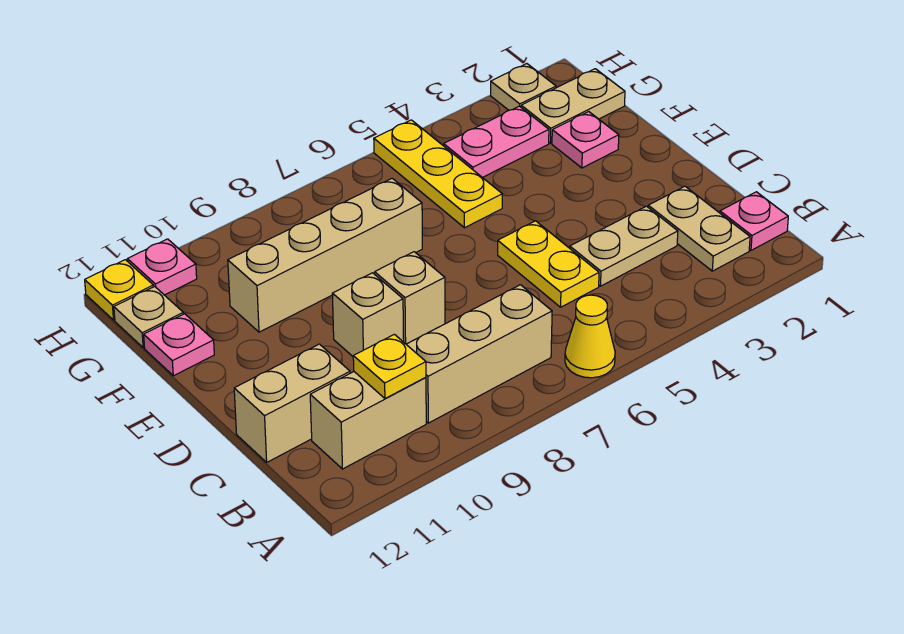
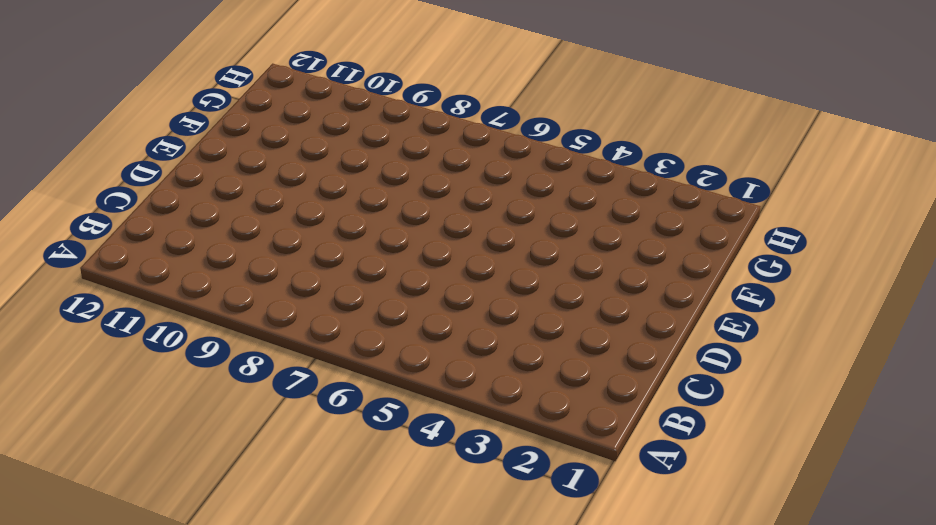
none -> yellow cone A6 level 1
none -> pink plate B1 level 1
none -> tan plate B2:C2 level 1

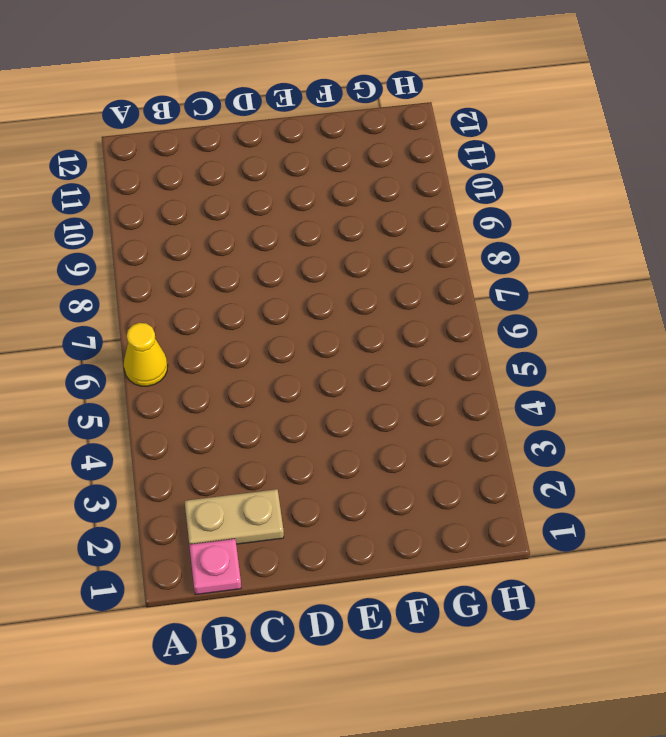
none -> tan brick B7:B9 level 1
none -> tan brick B10:B11 level 1
none -> tan plate C3:C4 level 1

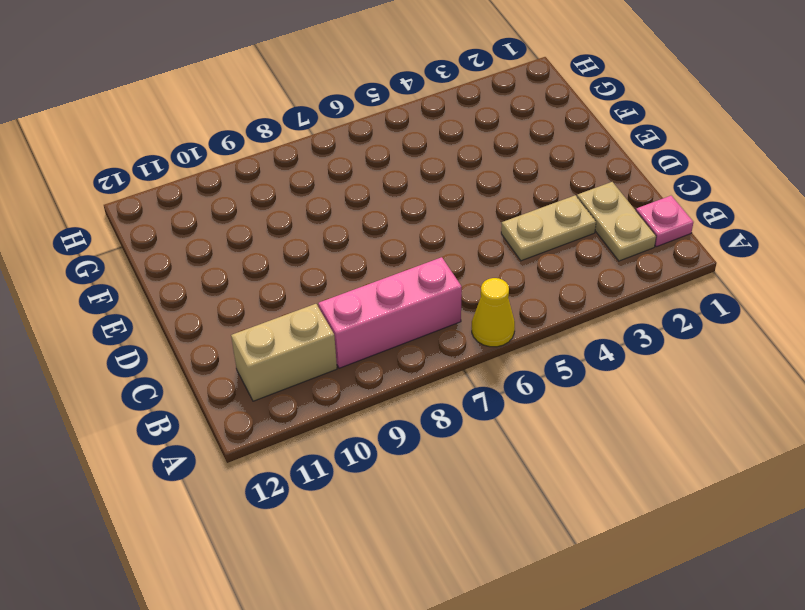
pink brick B7:B9 level 1 -> tan brick B7:B9 level 1
none -> yellow plate C5:D5 level 1
none -> tan brick C11:C12 level 1
none -> tan brick D8 level 1

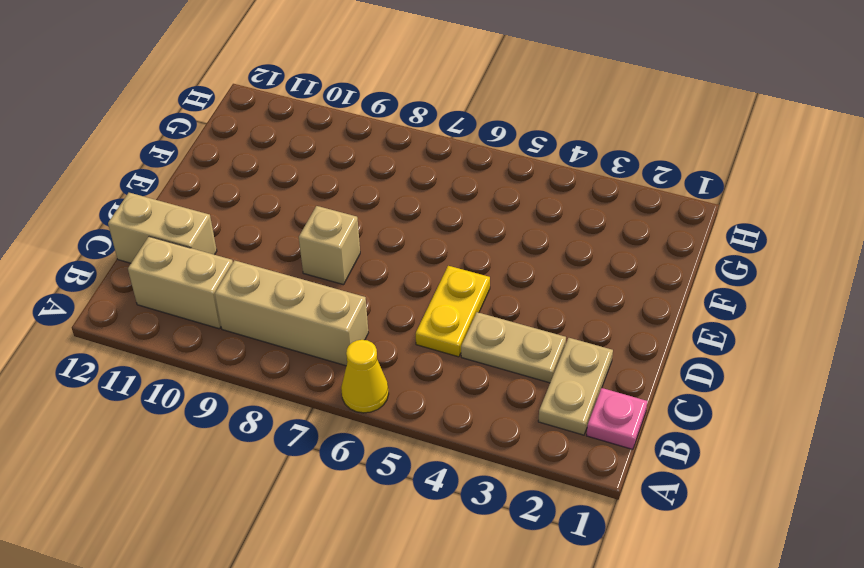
none -> tan brick D9 level 1
none -> pink plate F2 level 1
none -> yellow plate F5:H5 level 1

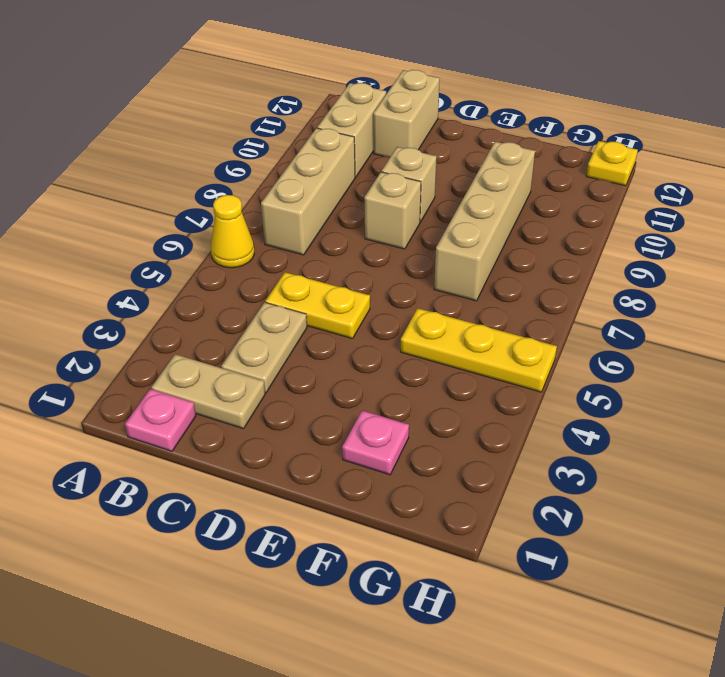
none -> pink plate F12 level 1
none -> tan plate G1:G2 level 1
none -> pink plate G3:G4 level 1

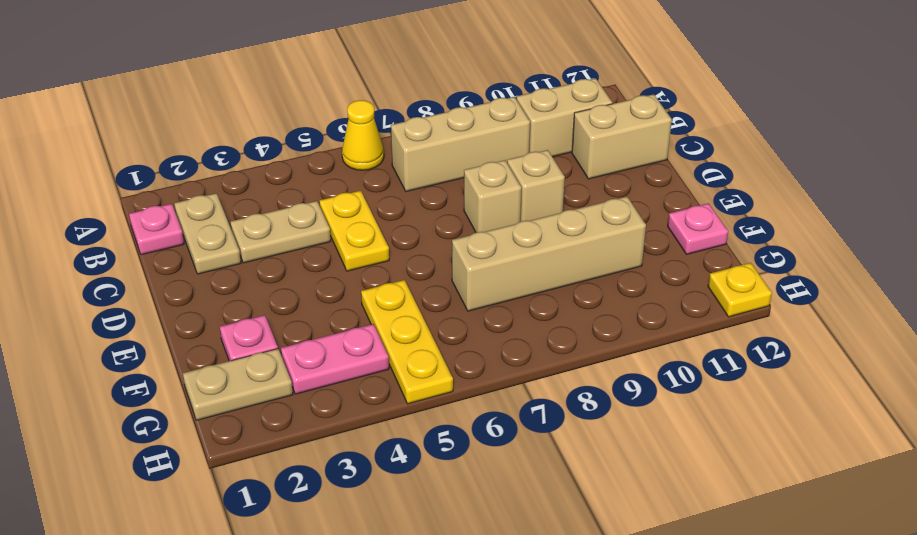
none -> tan plate G12 level 1
none -> tan plate H2 level 1
none -> pink plate H11 level 1

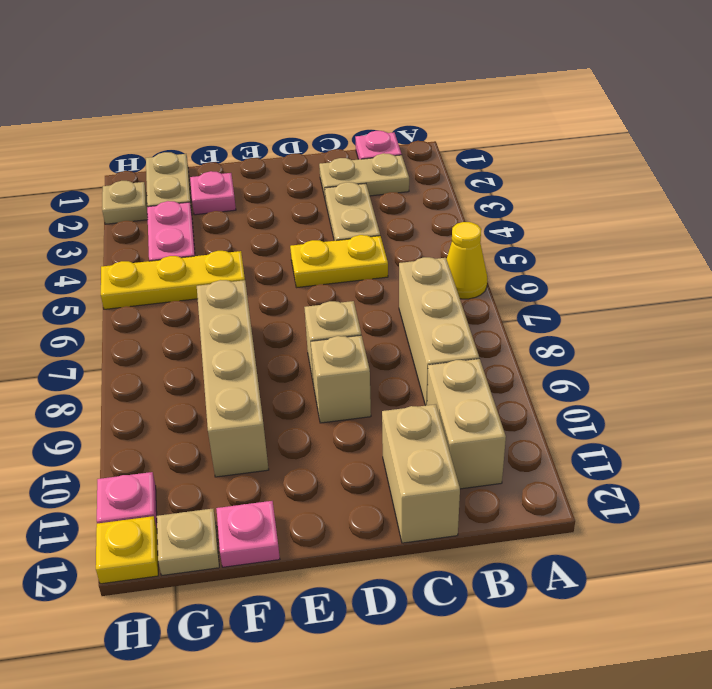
none -> yellow plate B10 level 2

